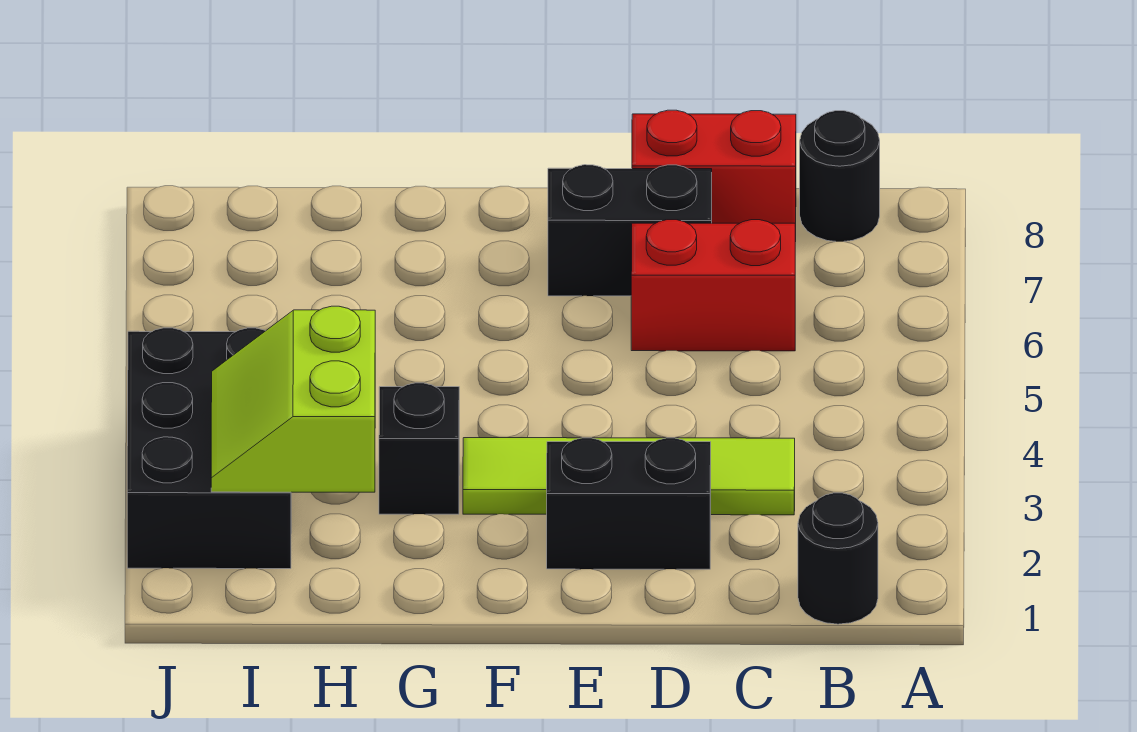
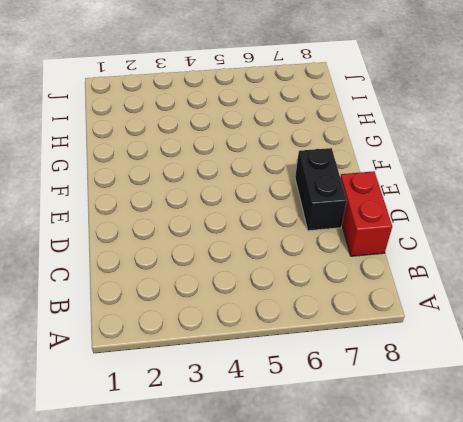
none -> black round brick B1 level 1
none -> black round brick B8 level 1

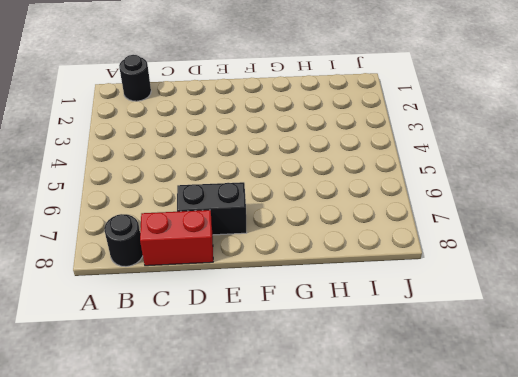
none -> lime tile C3:F3 level 1
none -> red brick C6:D6 level 1

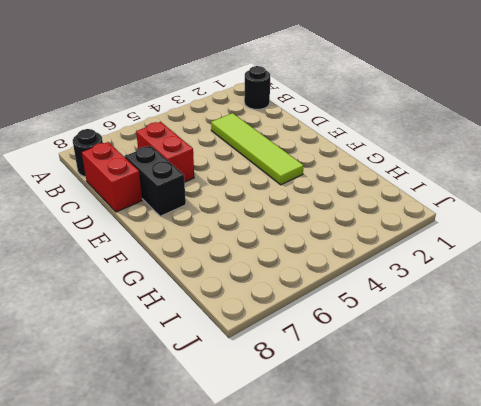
none -> black brick D2:E2 level 1
none -> black brick G3 level 1

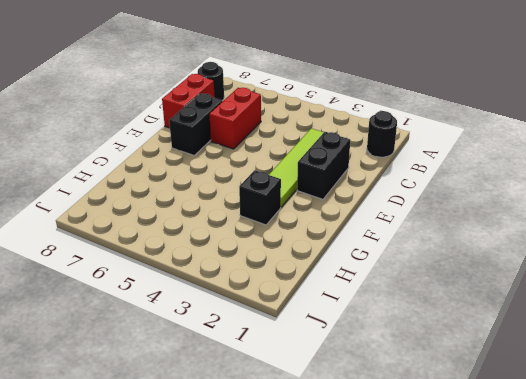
none -> black brick I2:J4 level 1
none -> lime slope H2:I3 level 2 top H

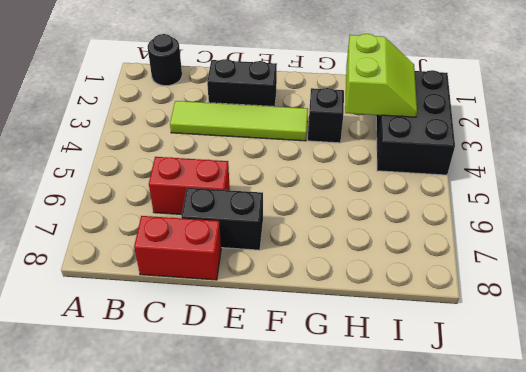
none -> black round brick B8 level 1

